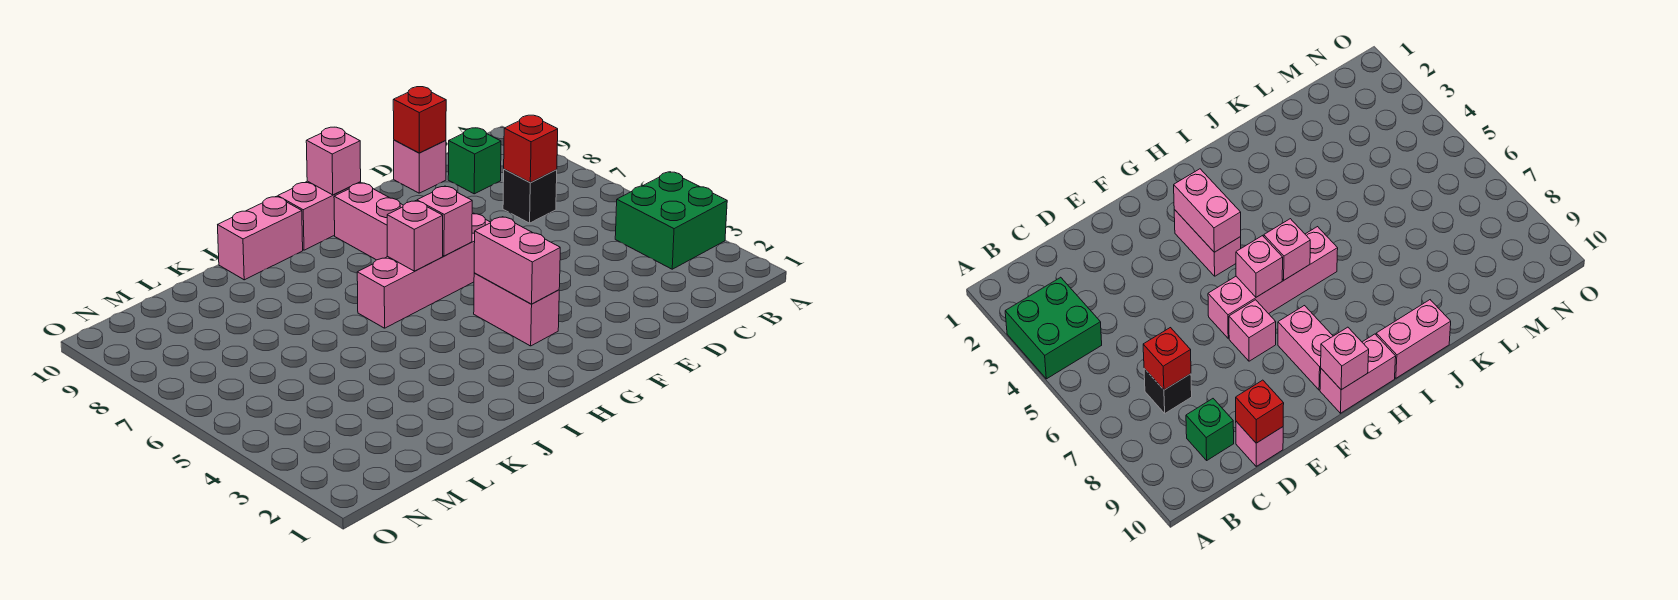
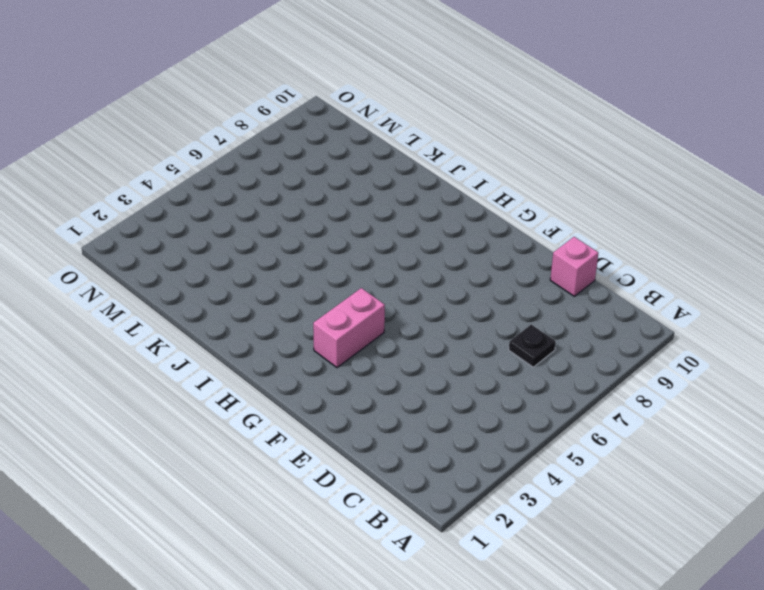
black plate C7 level 1 -> black brick C7 level 1
none -> green brick A3:B4 level 1
none -> green brick C9 level 1
none -> pink brick F6:I6 level 1

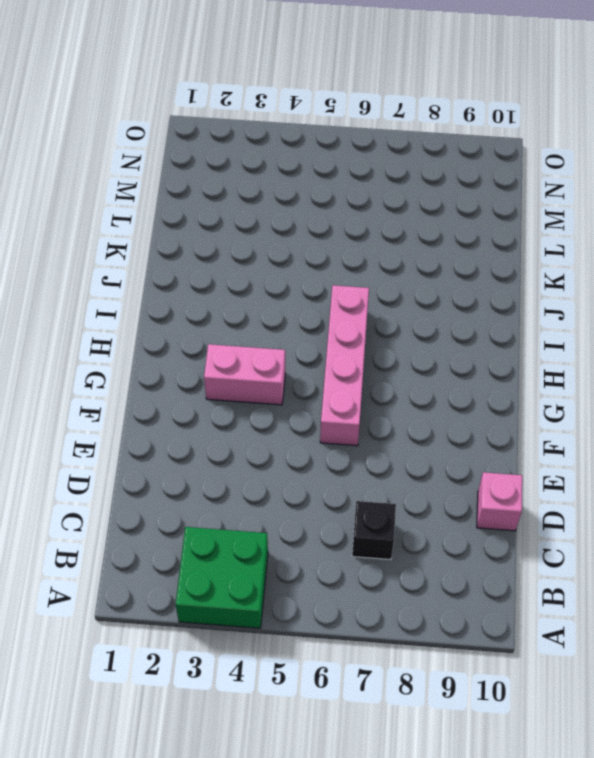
none -> green brick C9 level 1
none -> pink brick F7 level 1
none -> pink brick G8:G9 level 1

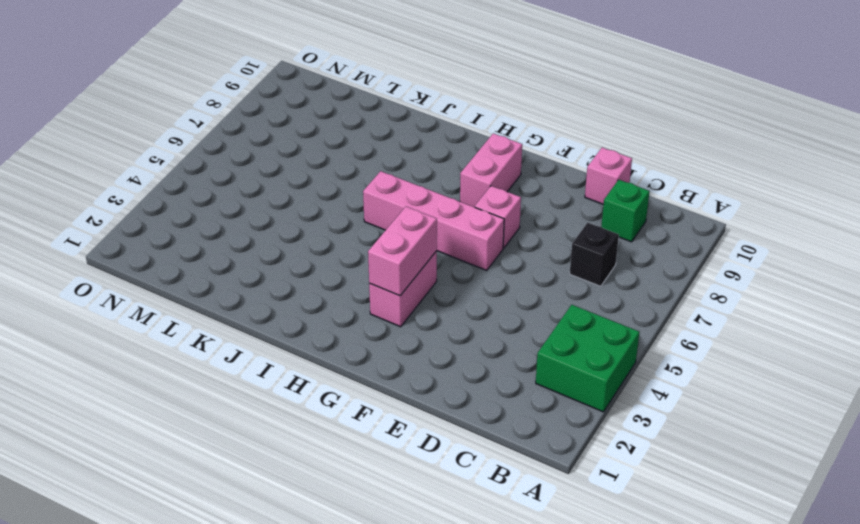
none -> pink brick G10:H10 level 1
none -> pink brick I10:J10 level 1
none -> red brick C7 level 2

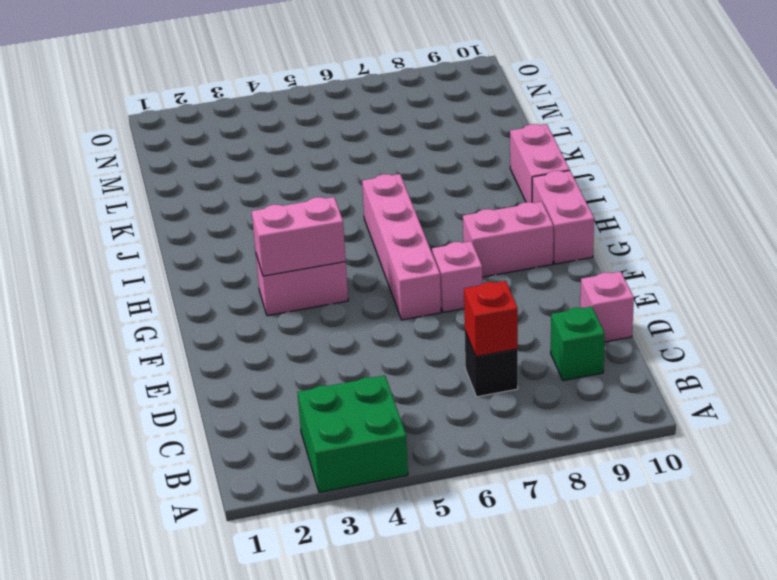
none -> red brick D10 level 2
none -> pink brick G6 level 2
none -> pink brick G10 level 2

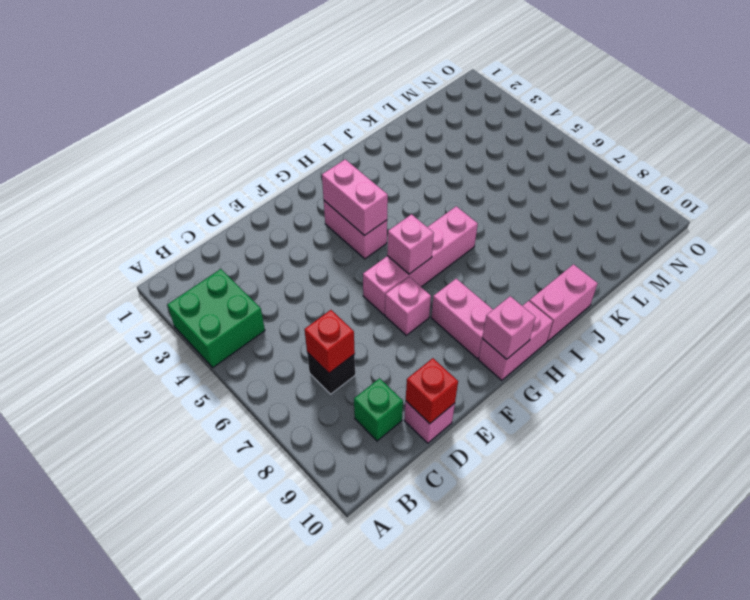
none -> pink brick H6 level 2

